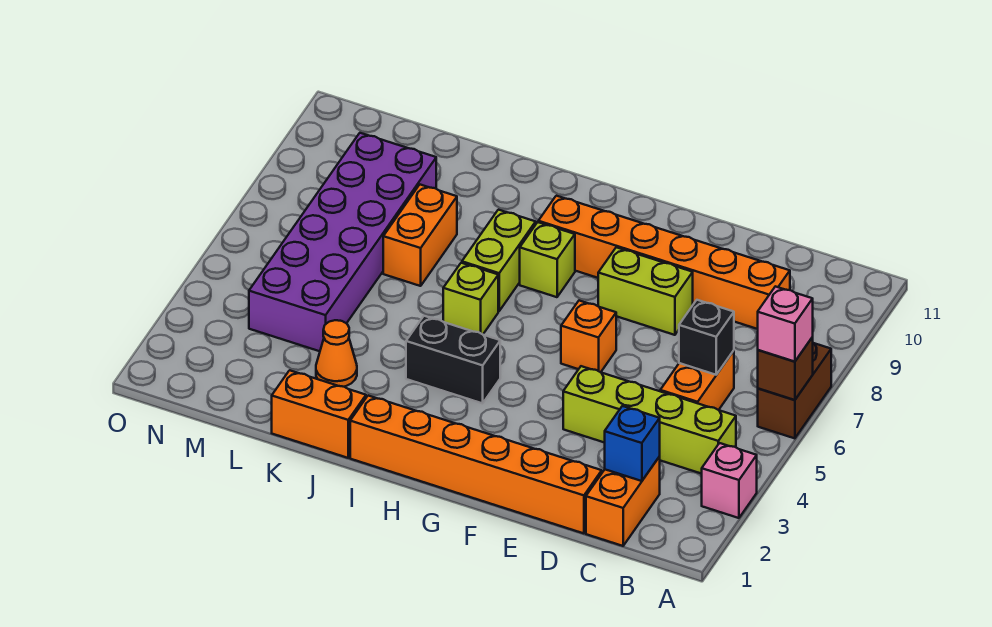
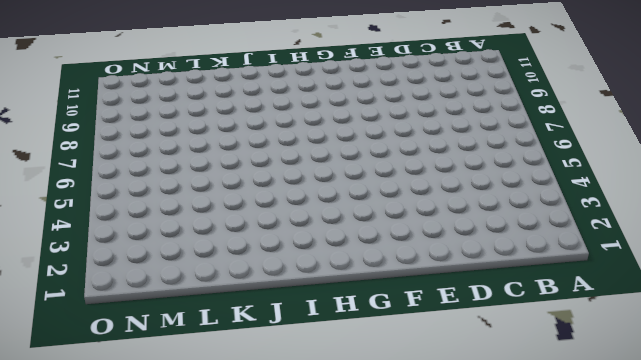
none -> pink brick A3 level 1
none -> brown brick A6:A7 level 1
none -> lime brick B4:E4 level 1

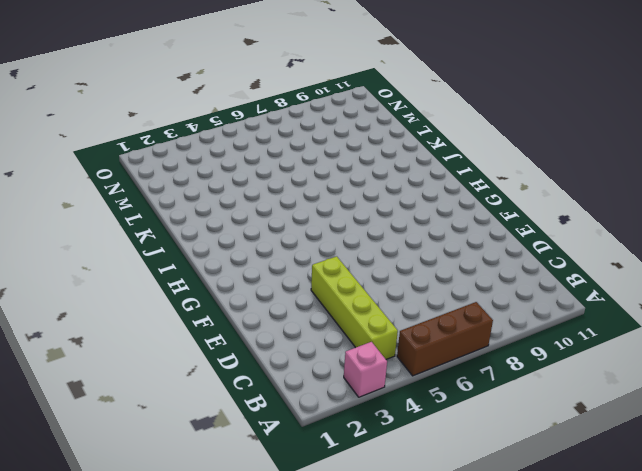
brown brick A5:A7 level 1 -> brown brick A6:A7 level 1
none -> orange brick C1:C2 level 1
none -> orange brick C5:C6 level 1
none -> orange brick C9:H9 level 1

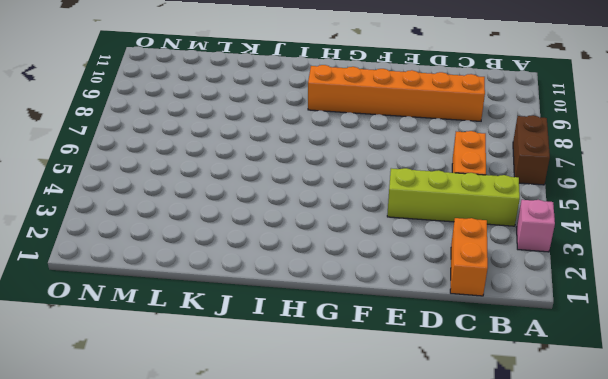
none -> orange brick D1:I1 level 1
none -> lime brick E8:F8 level 1
none -> orange brick F6 level 1

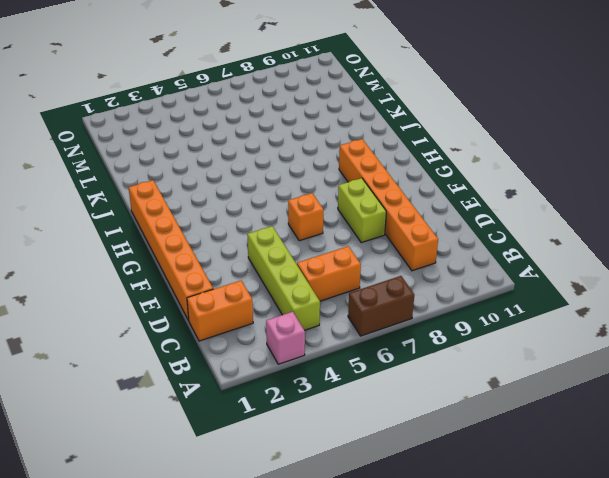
none -> black brick H4:I4 level 1
none -> lime brick H8 level 1
none -> lime brick I6 level 1

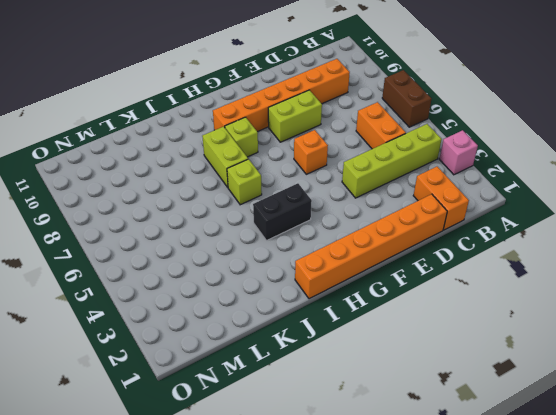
none -> orange brick J1:K1 level 1
none -> orange cone K3 level 1
none -> orange brick K7:K8 level 1

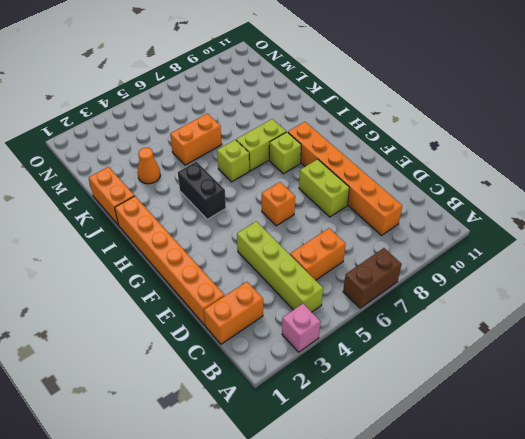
orange brick K5:K6 level 1 -> orange brick K7:K8 level 1
none -> purple brick L4:M9 level 1
none -> brown brick A6 level 2
none -> blue brick C2 level 2

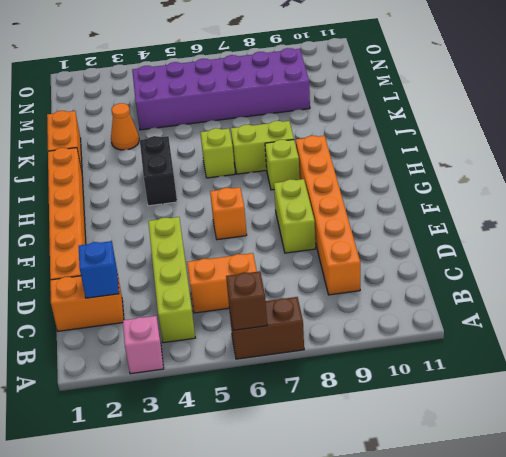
none -> orange brick K7:K8 level 1
none -> black brick C6 level 2
none -> pink brick A6 level 3

